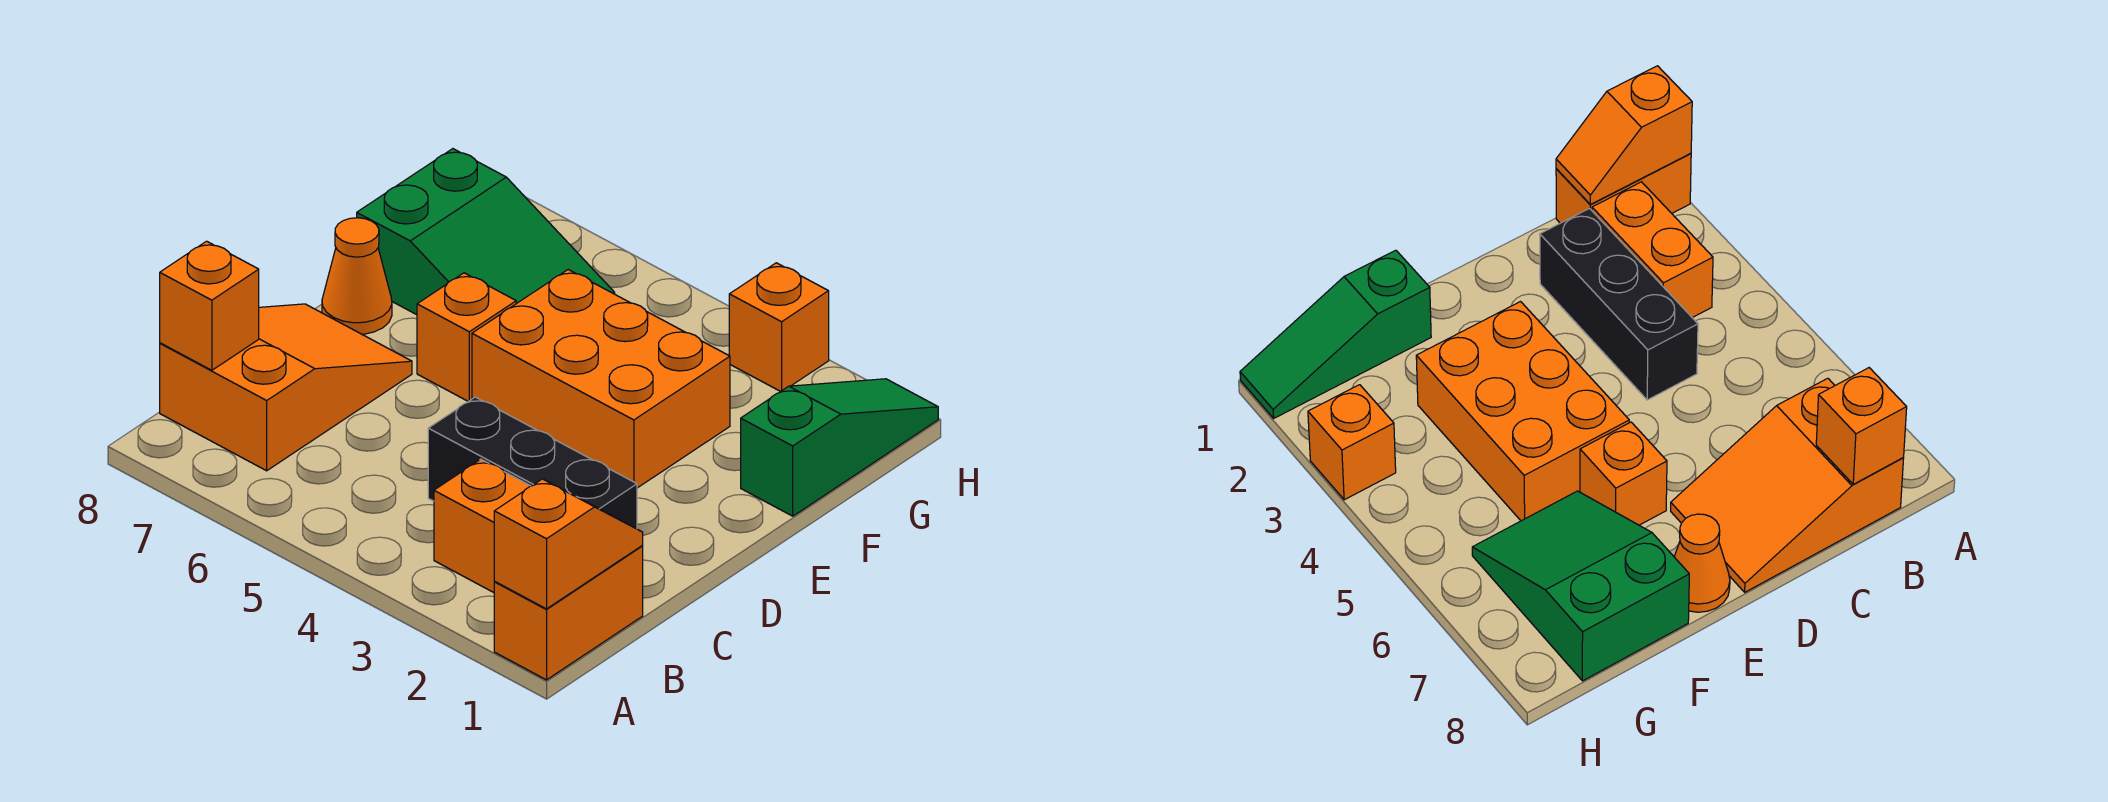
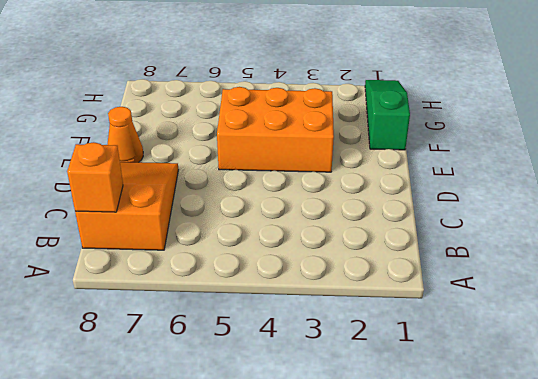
none -> orange brick A1:B1 level 1
none -> orange brick B2:B3 level 1
none -> black brick C2:C4 level 1

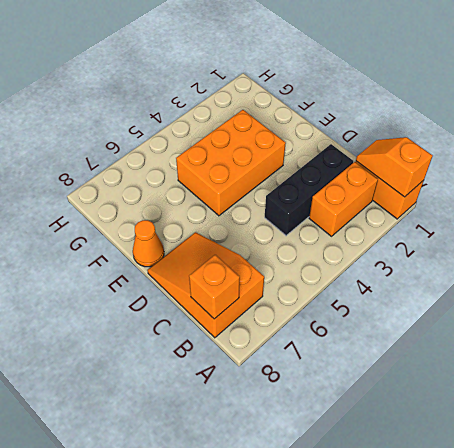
none -> orange brick E6 level 1
none -> green slope F1:H1 level 1 top F
none -> green slope F6:G8 level 1 top 8

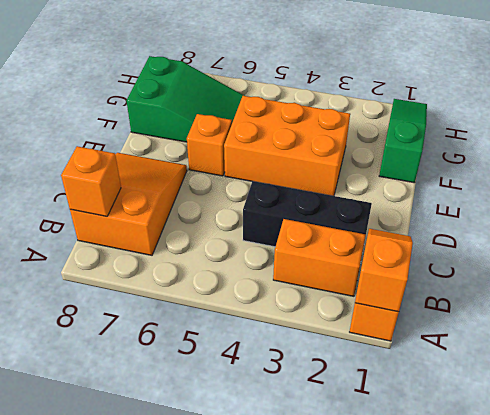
none -> orange cone E8 level 1
none -> orange brick H3 level 1

